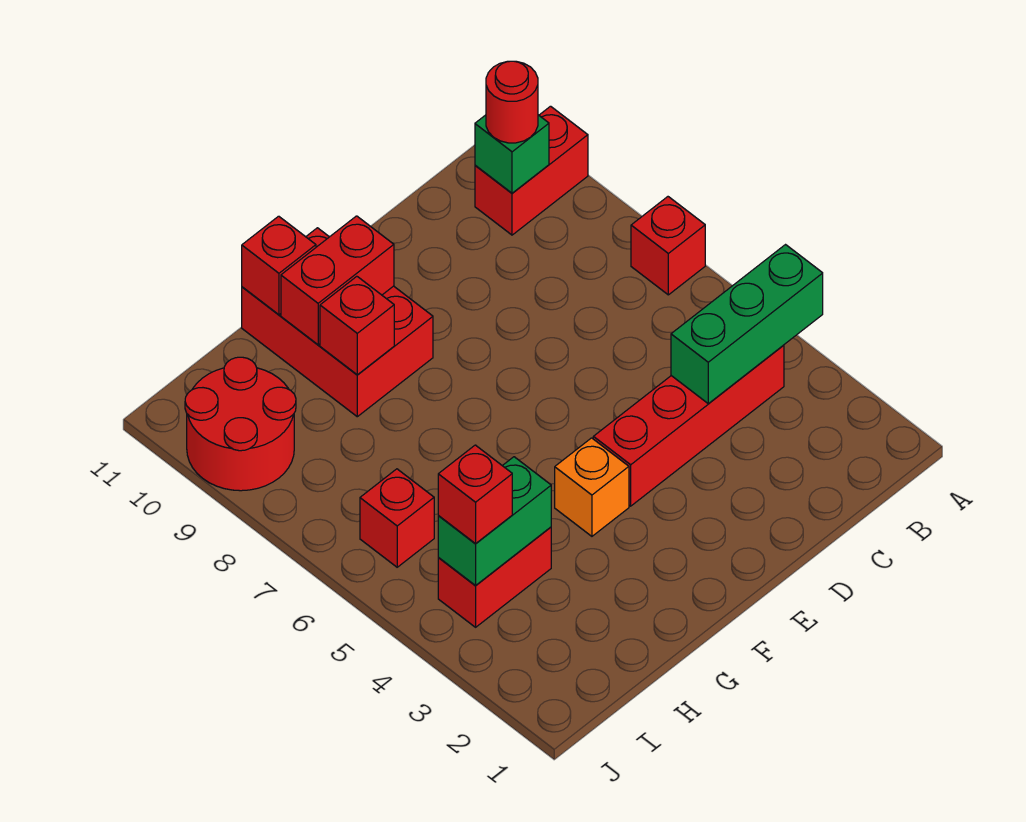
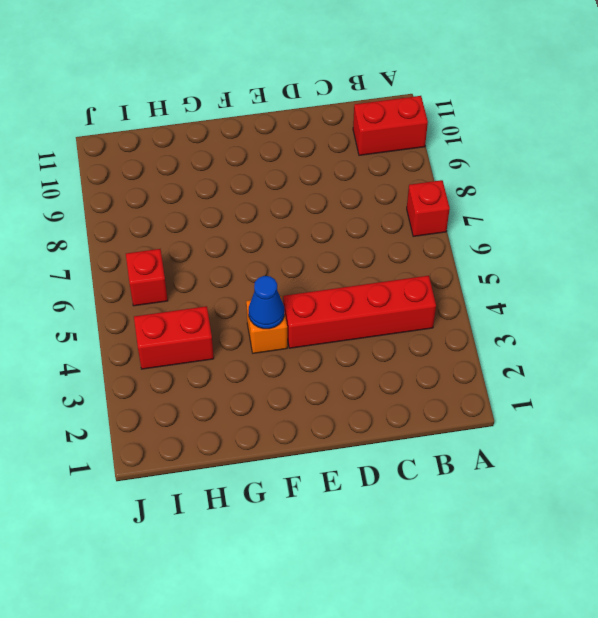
blue cone F4 level 2 -> none
none -> red brick F9:G11 level 1
none -> red round brick I9:J10 level 1
none -> green brick A4:C4 level 2

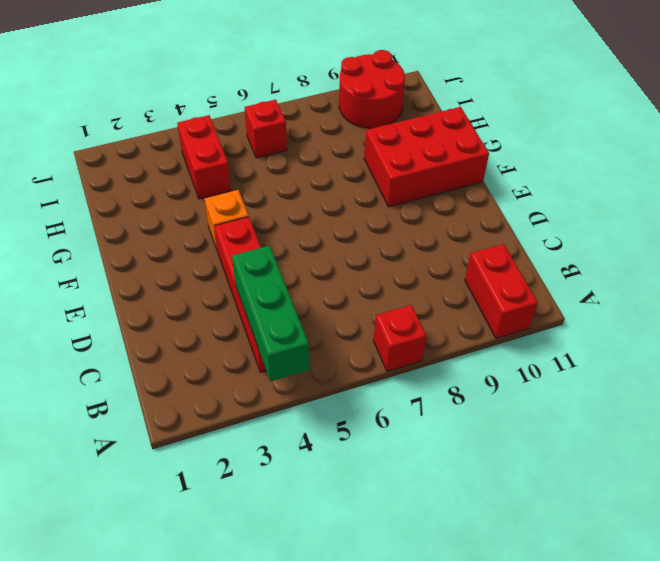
none -> green brick B10 level 2
none -> red brick F10:G10 level 2
none -> red brick G9 level 2

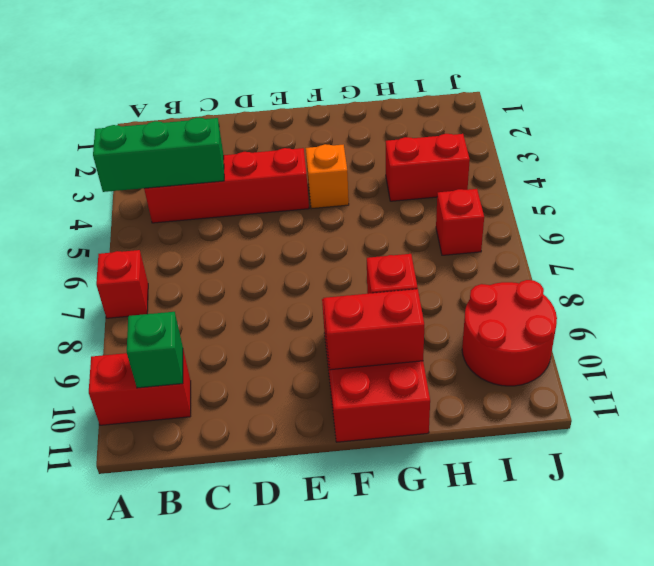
none -> red brick G11 level 2
none -> green brick H4:I4 level 2
none -> red round brick B10 level 3

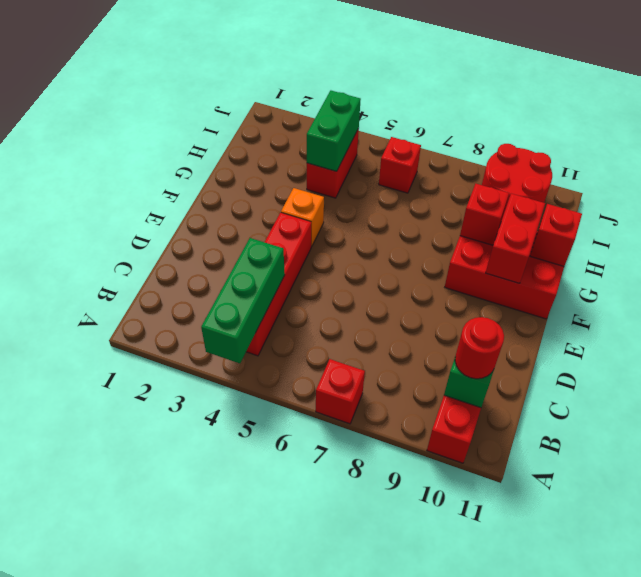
none -> red brick I4 level 3

